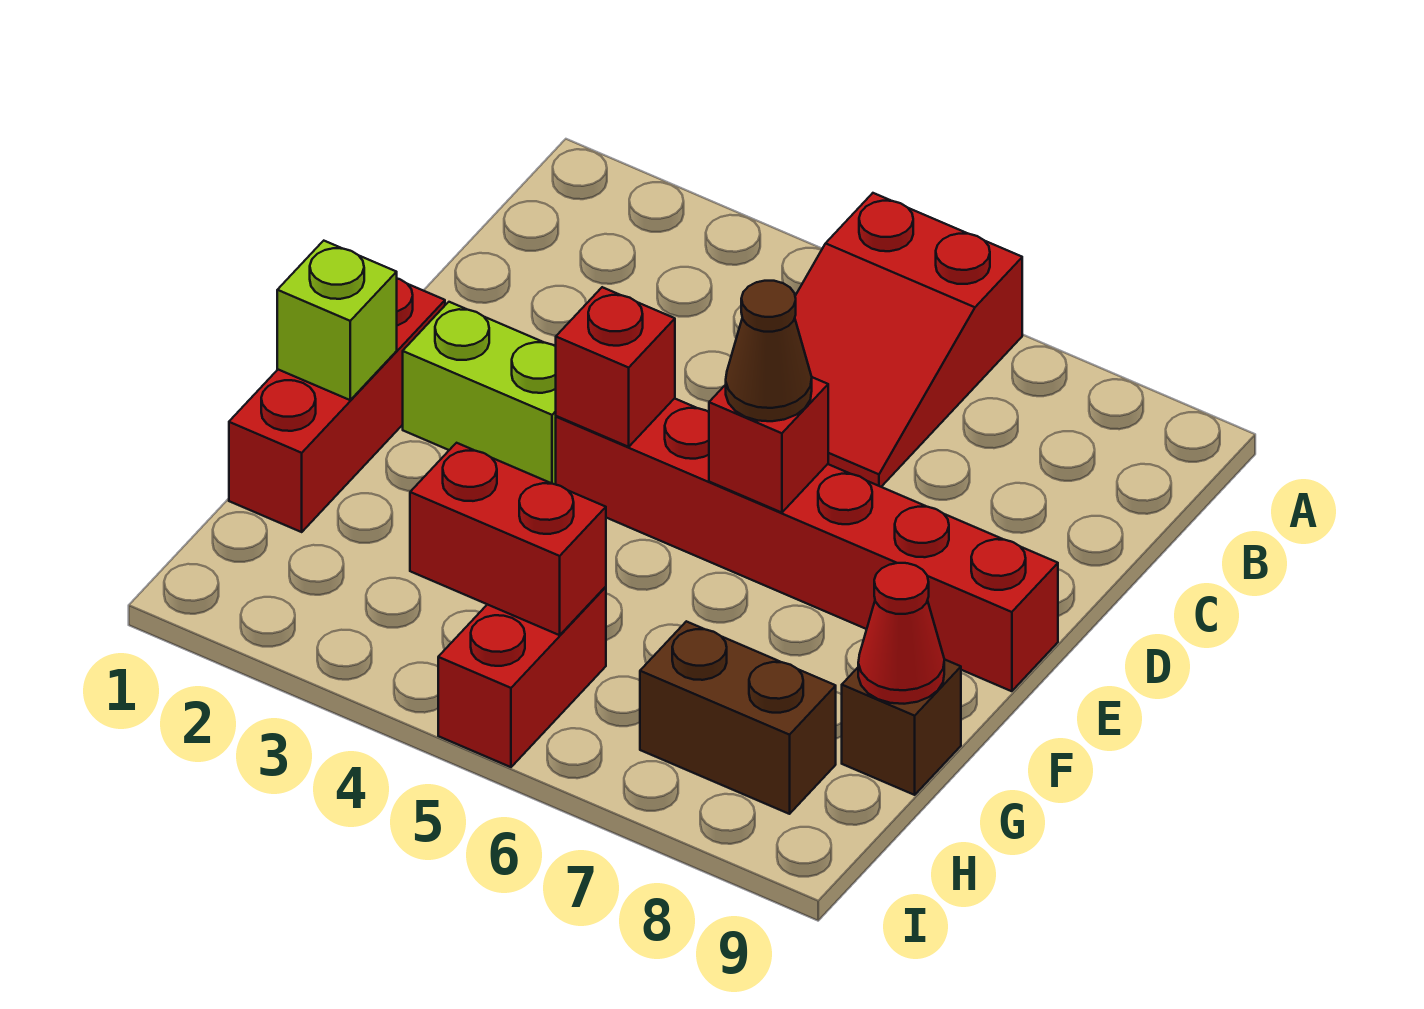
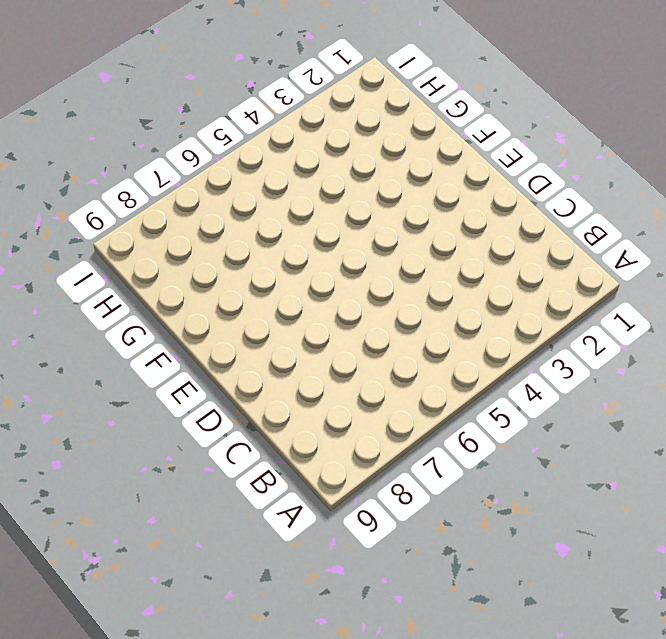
none -> red slope A5:C6 level 1 top A
none -> red brick E1:G1 level 1
none -> lime brick E2:E3 level 1

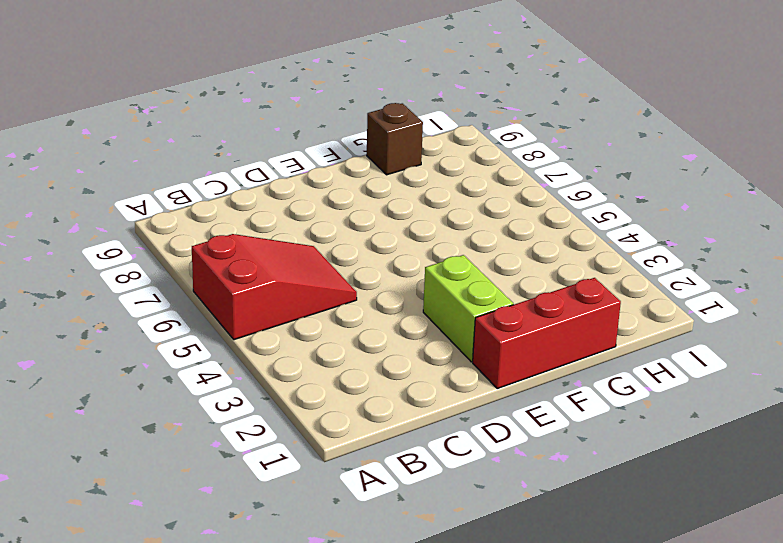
none -> red brick E4:E9 level 1
none -> red brick H5:I5 level 1
none -> brown brick H7:H8 level 1

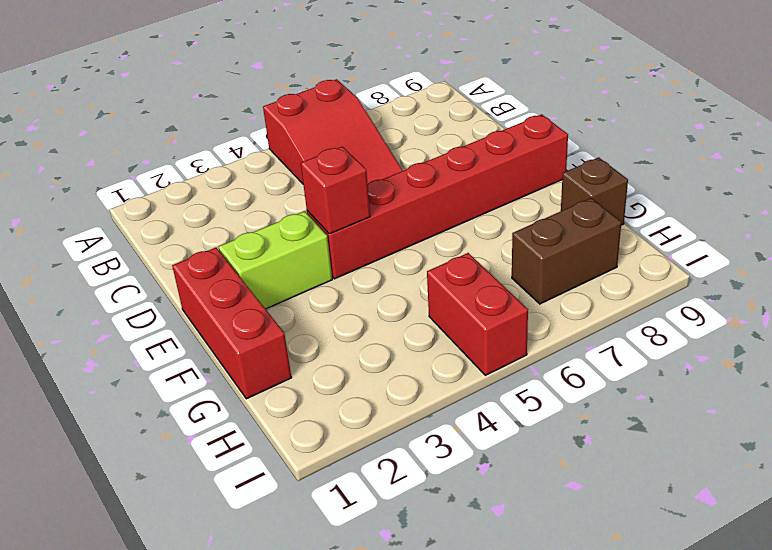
none -> red brick E6 level 2
none -> lime brick F1 level 2
none -> red cone G9 level 2

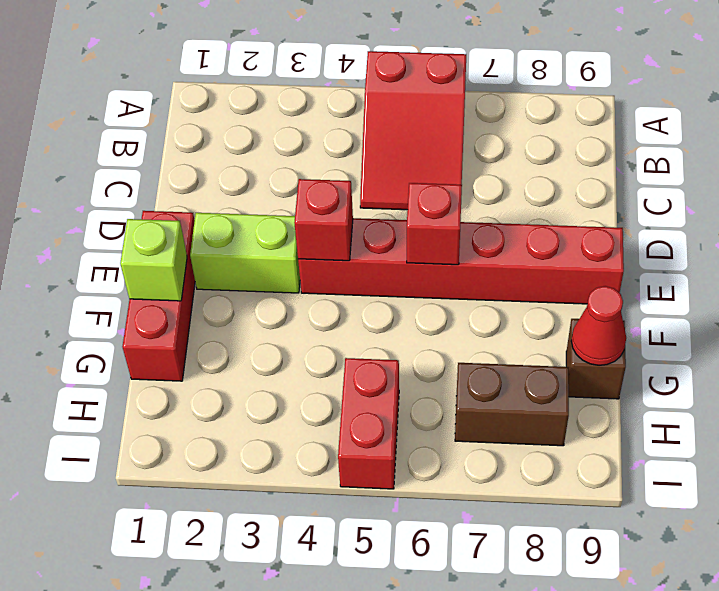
none -> red brick H4:H5 level 2
none -> brown cone E6 level 3

